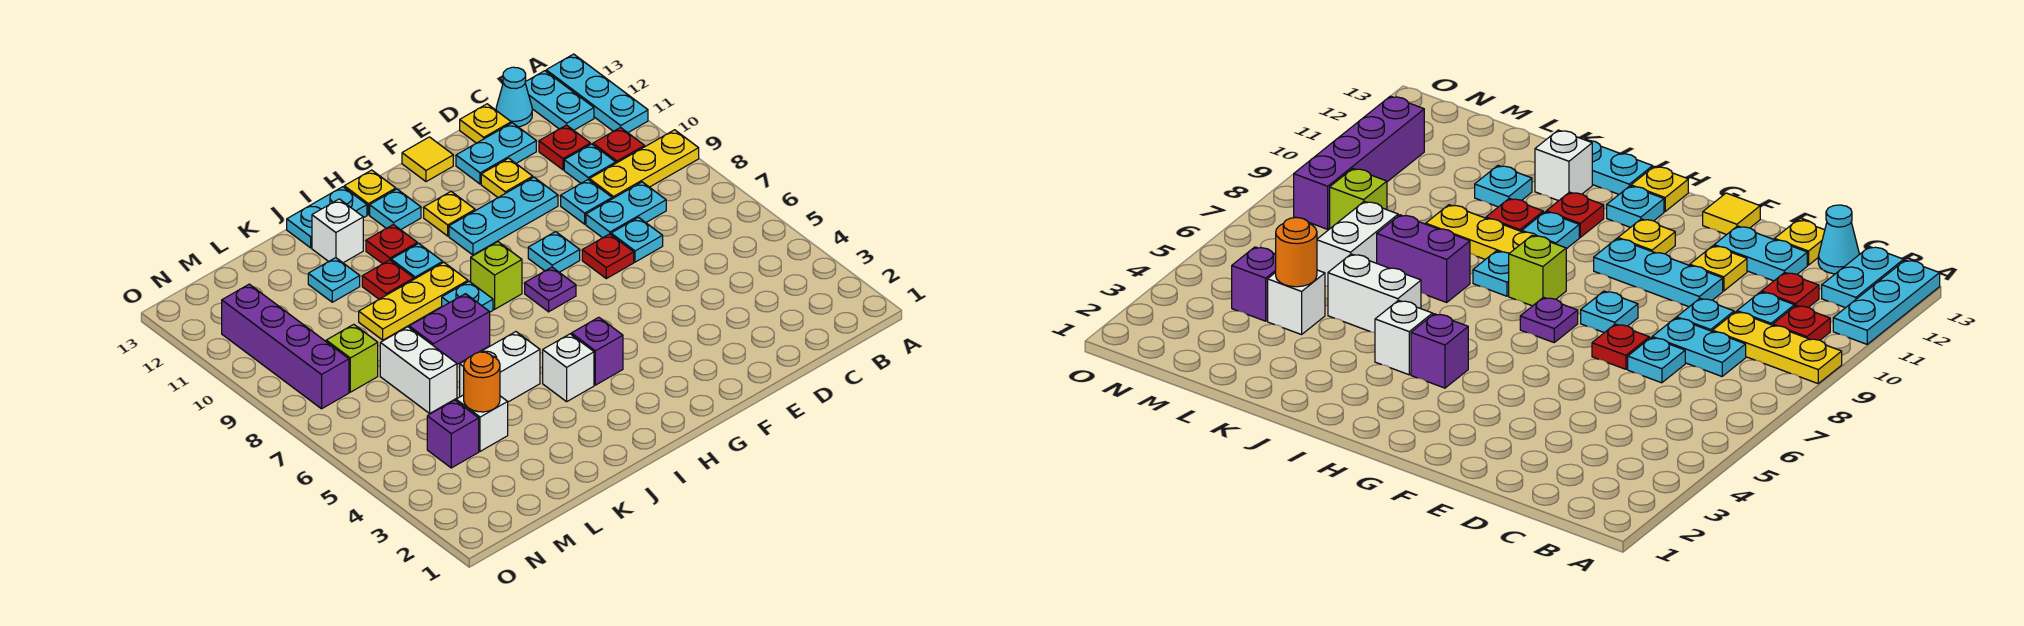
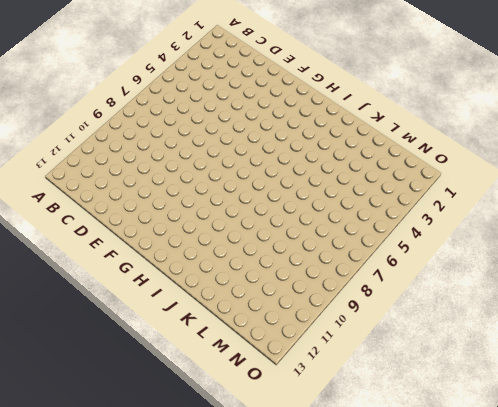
none -> yellow plate A9:C9 level 1
none -> cyan plate A11:A13 level 1
none -> red plate B10 level 1
none -> cyan plate B12:B13 level 1

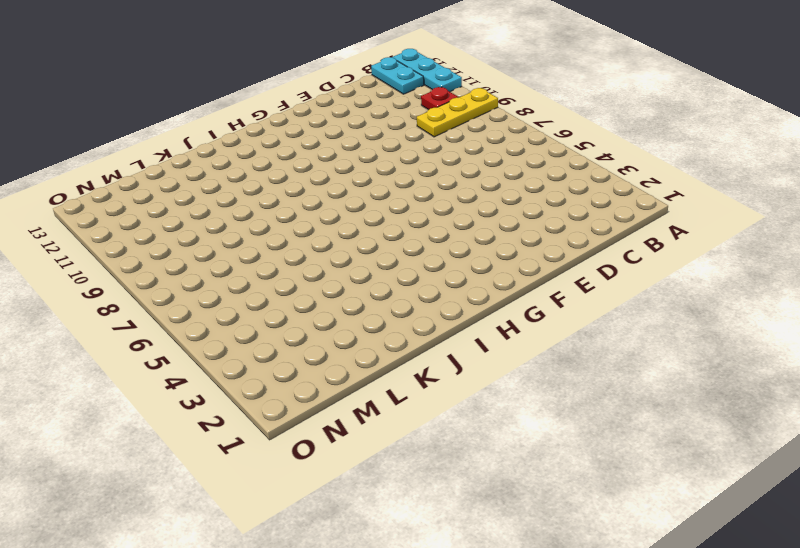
none -> cyan plate C8:D8 level 1
none -> cyan plate C10 level 1
none -> red plate C11 level 1
none -> cyan cone C13 level 1

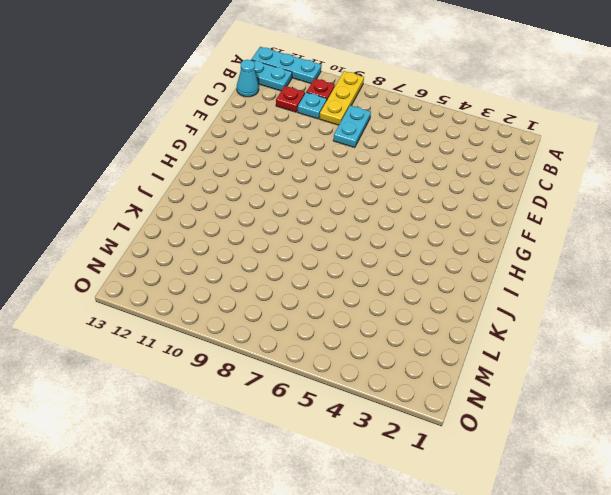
none -> cyan plate D7 level 1
none -> cyan plate D9 level 1
none -> cyan plate D12:E12 level 1
none -> yellow plate D13 level 1

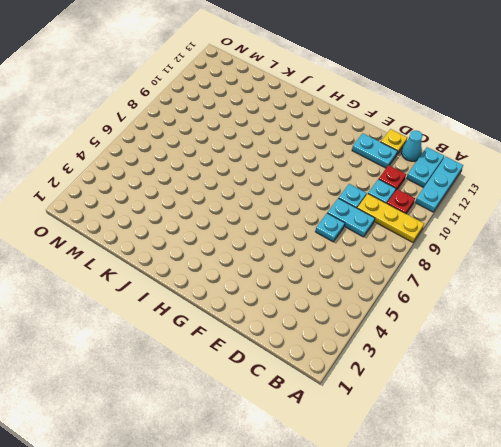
none -> red plate E7 level 1
none -> cyan plate E10:G10 level 1
none -> yellow plate E11 level 1
none -> cyan plate F8 level 1

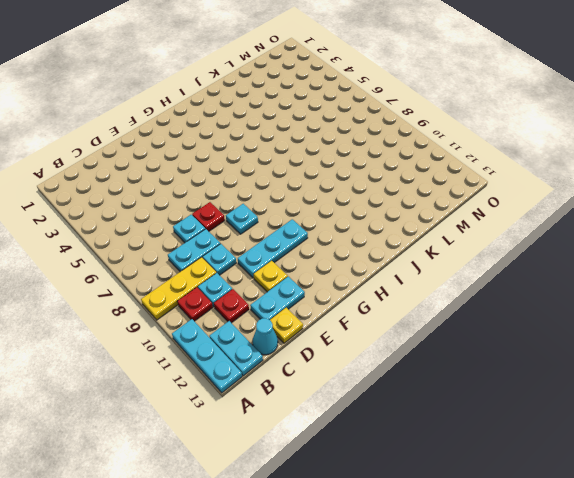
none -> yellow tile F13 level 1
none -> purple plate G7 level 1
none -> yellow plate G11 level 1
none -> purple brick H4 level 1

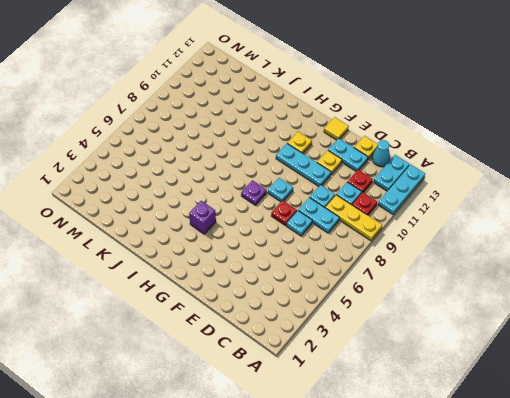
none -> lime brick H8 level 1
none -> cyan plate H12 level 1
none -> yellow plate H13 level 1
none -> white brick I4 level 1

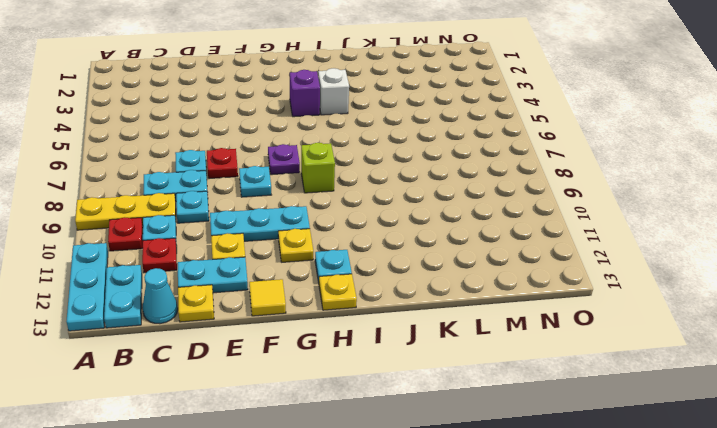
none -> cyan plate I8 level 1
none -> yellow plate I9:K9 level 1
none -> cyan plate I10 level 1
none -> red plate I11 level 1

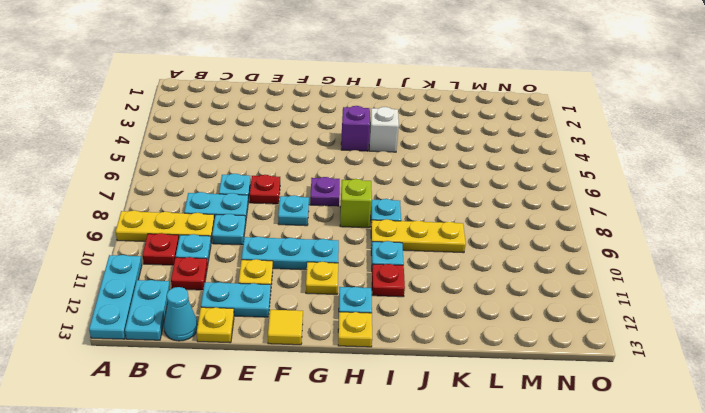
none -> cyan plate I13:J13 level 1
none -> white brick J5:K5 level 1
none -> purple brick J7:K7 level 1
none -> red plate J10 level 1

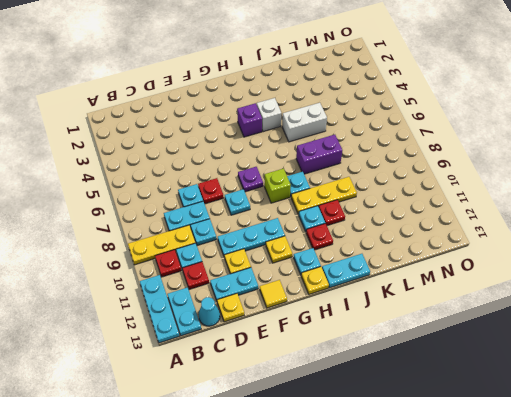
none -> white brick J12 level 1
none -> cyan plate K11 level 1
none -> white brick L4 level 1
none -> white brick L6:L7 level 1

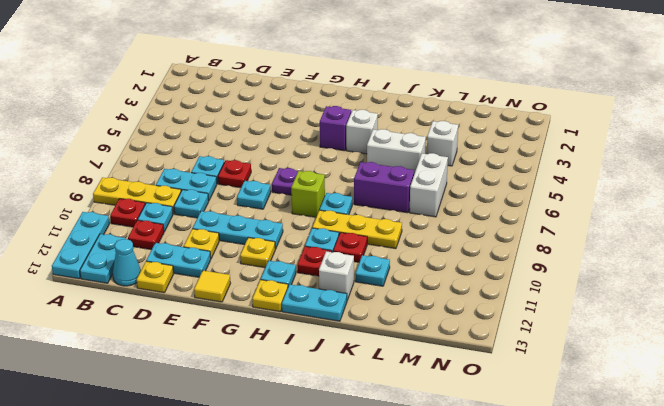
none -> purple brick M4 level 1
none -> lime brick M8 level 1
none -> purple brick N8:N11 level 1
none -> orange round brick L4 level 2

